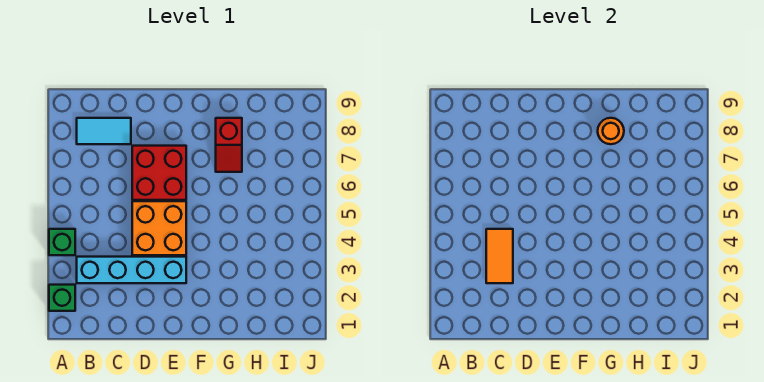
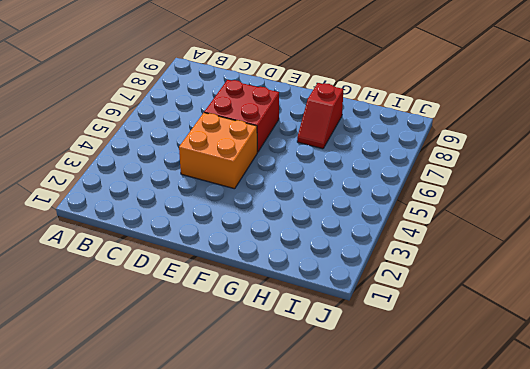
none -> green brick A2 level 1
none -> green brick A4 level 1

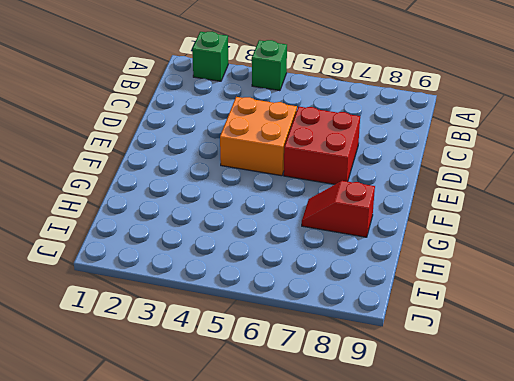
none -> cyan brick B3:E3 level 1
none -> cyan tile B8:C8 level 1

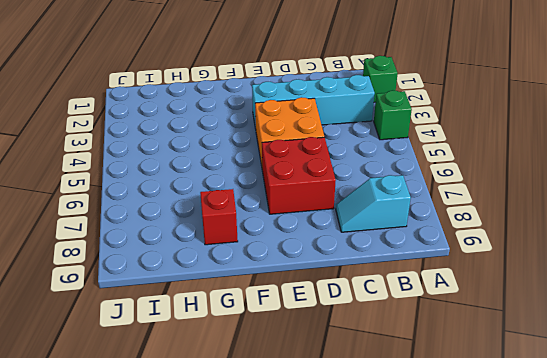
cyan slope B8:C8 level 1 top B -> cyan tile B8:C8 level 1
none -> orange tile C3:C4 level 2
none -> orange round brick G8 level 2

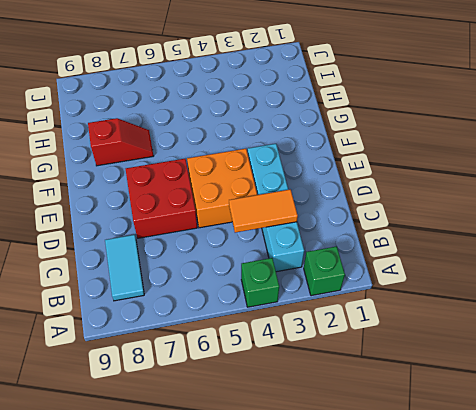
none -> orange round brick G8 level 2

